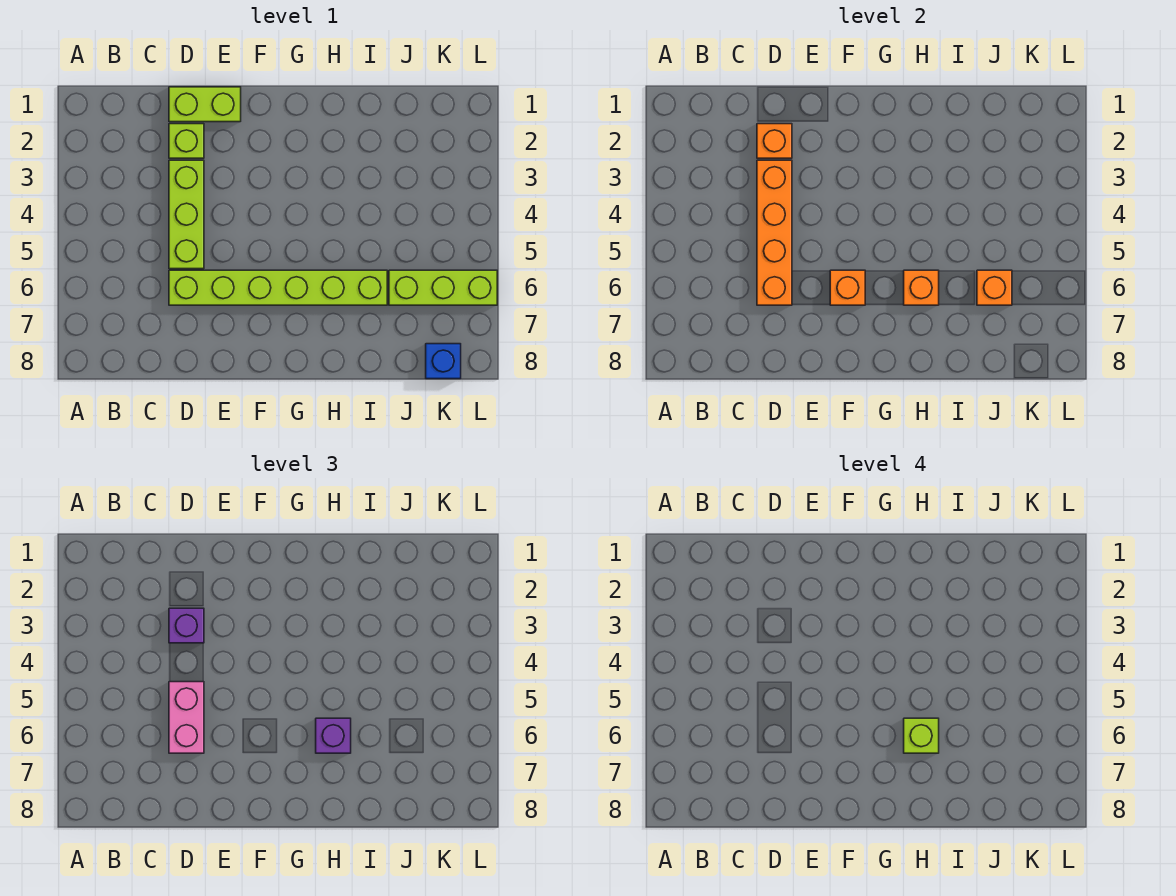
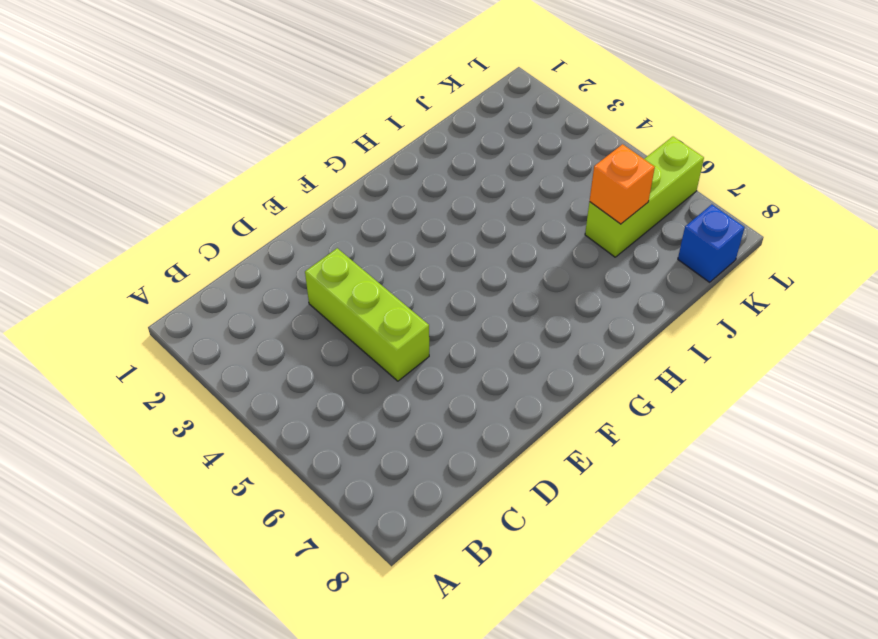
none -> lime brick D1:E1 level 1
none -> lime brick D2 level 1
none -> lime brick D6:I6 level 1

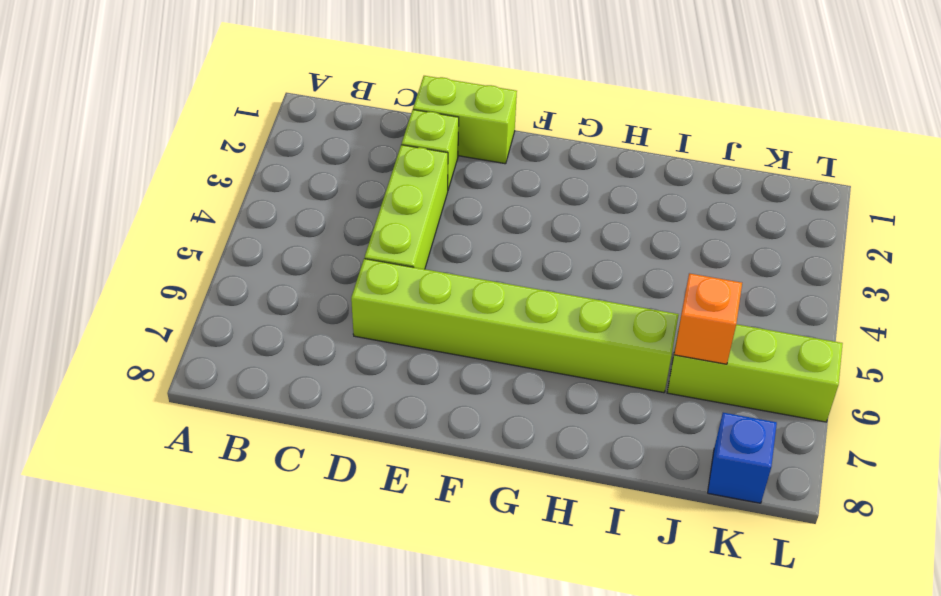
none -> orange brick D2 level 2
none -> orange brick D3:D6 level 2
none -> orange brick F6 level 2

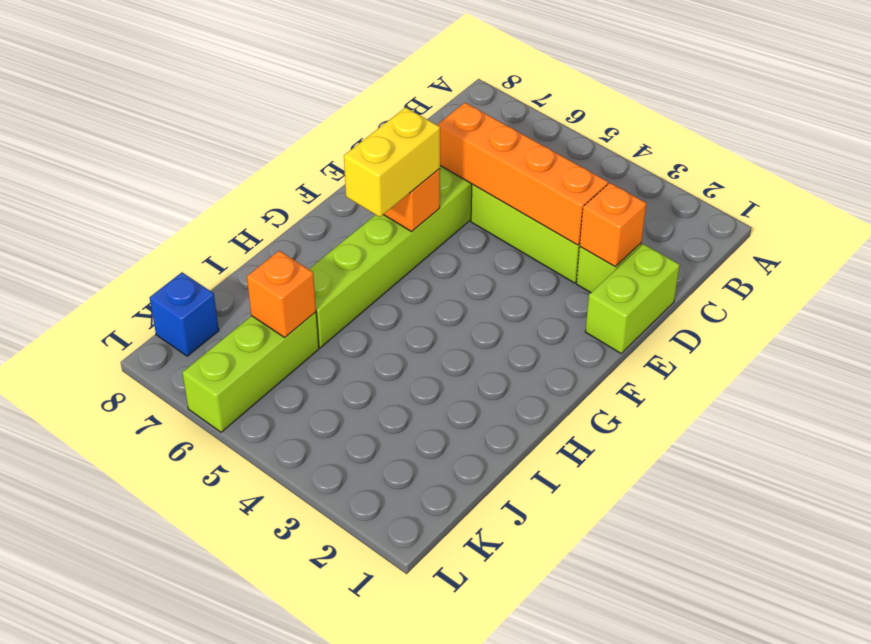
yellow brick F6:G6 level 3 -> none
none -> orange brick H6 level 2
none -> purple brick D3 level 3
none -> pink brick D5:D6 level 3

